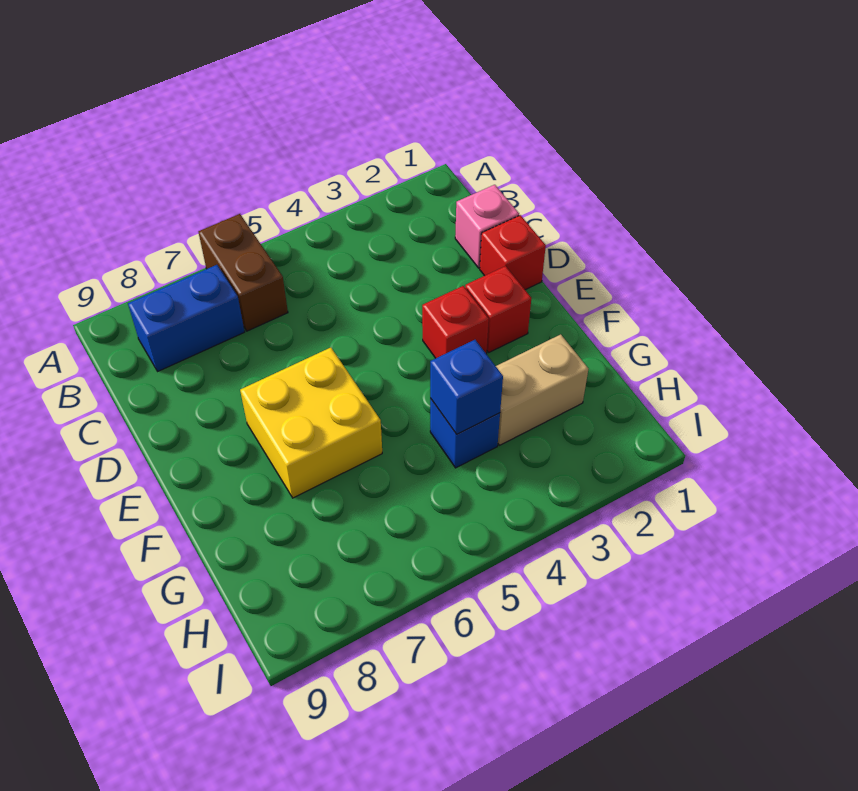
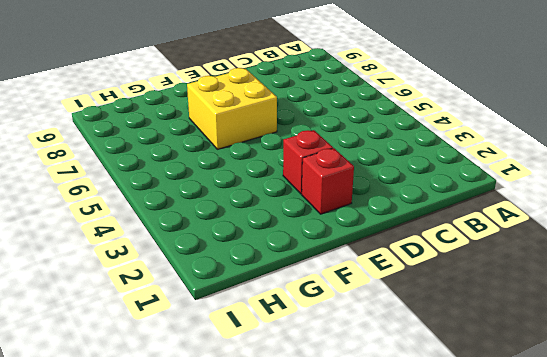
none -> brown brick A6:B6 level 1
none -> blue brick B7:B8 level 1

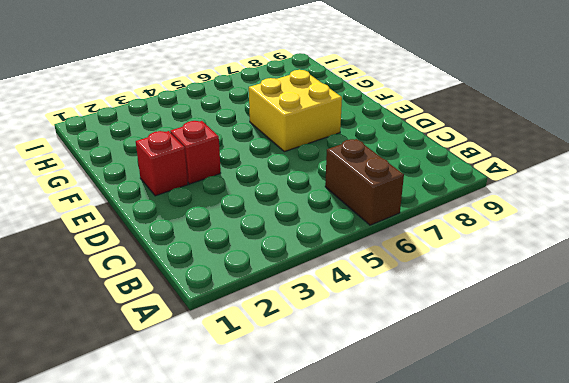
none -> blue brick B7:B8 level 1
none -> pink brick C1 level 1

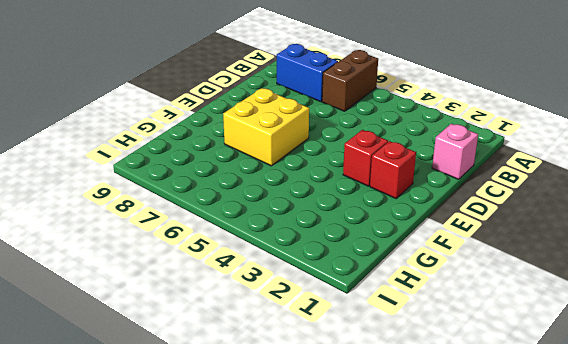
none -> red brick D1 level 1
none -> tan brick G2:G3 level 1

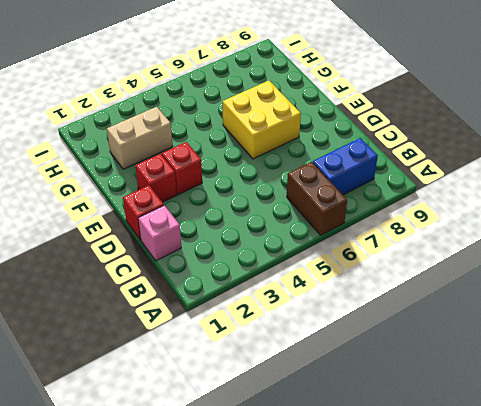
none -> blue brick G4 level 1
none -> blue brick G4 level 2

